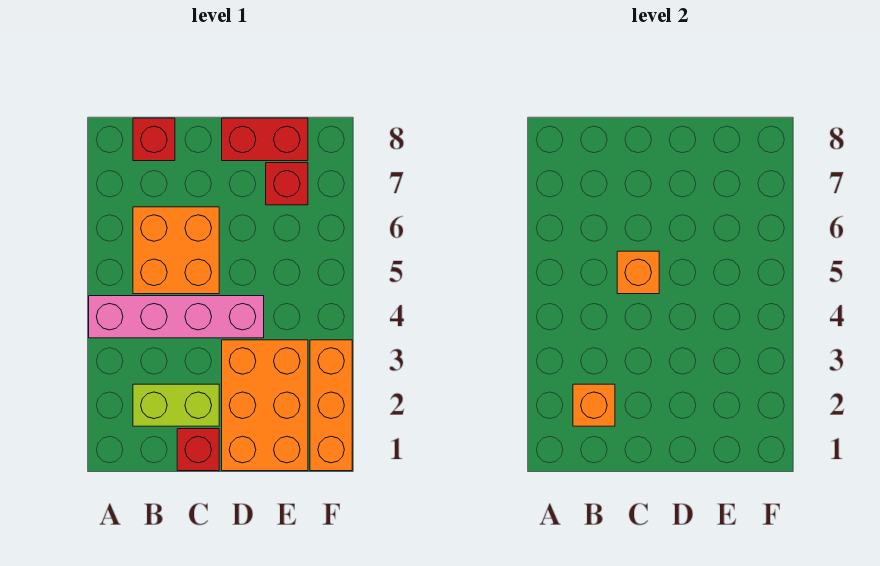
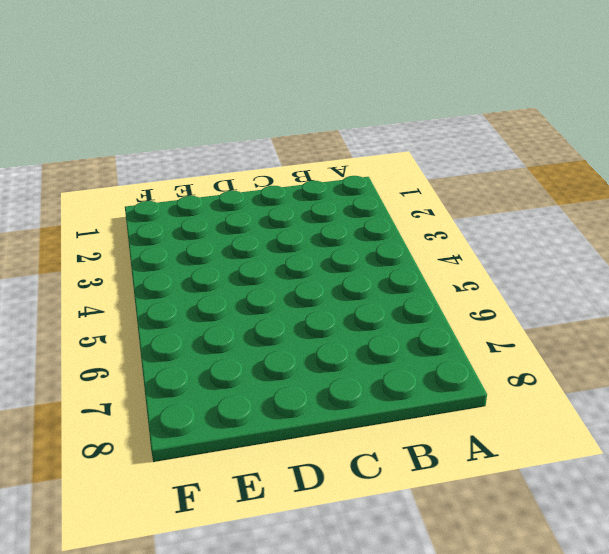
none -> pink brick A4:D4 level 1
none -> lime brick B2:C2 level 1

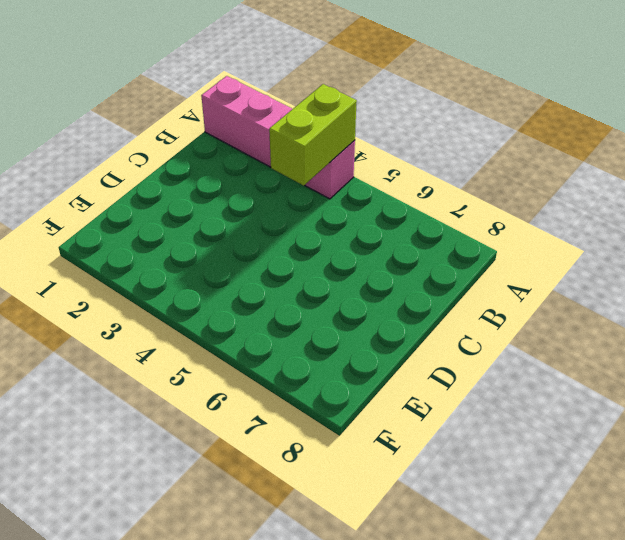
pink brick A1:A4 level 1 -> pink brick A4:D4 level 1
lime brick A4:B4 level 2 -> lime brick B2:C2 level 1
none -> orange brick B5:C6 level 1
none -> red brick B8 level 1

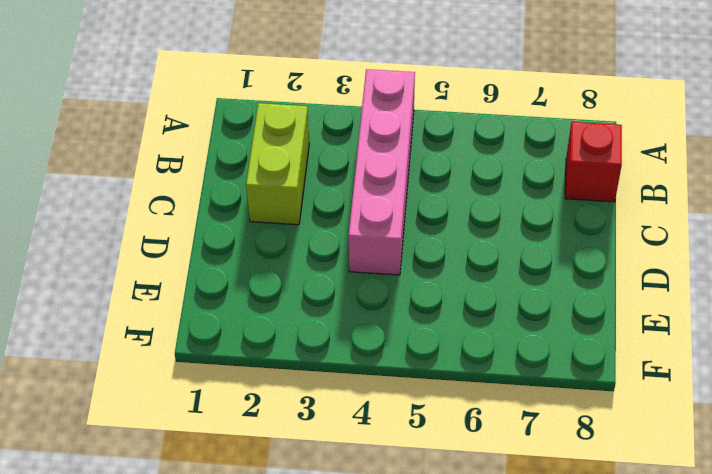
none -> orange brick B5:C6 level 1
none -> red brick C1 level 1

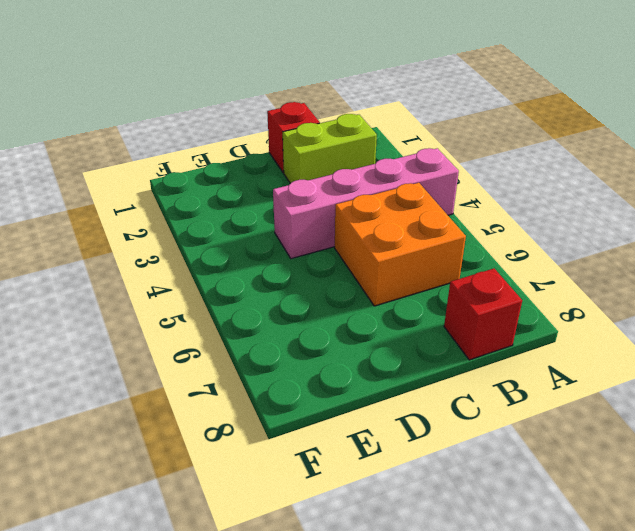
none -> orange brick D1:E3 level 1
none -> red brick D8:E8 level 1

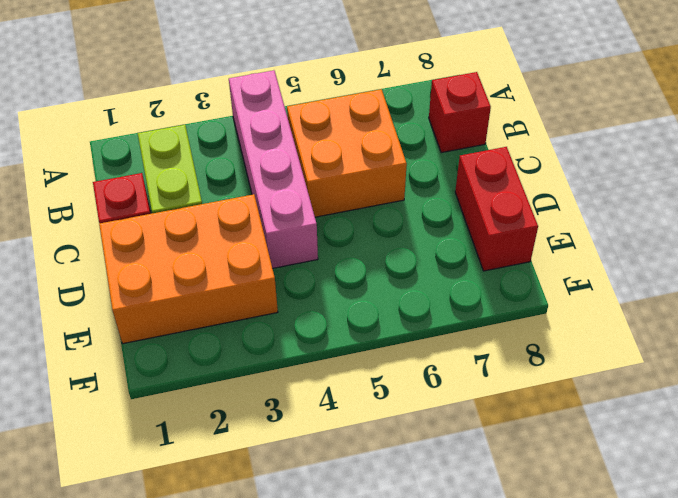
none -> red brick E7 level 1
none -> orange brick F1:F3 level 1

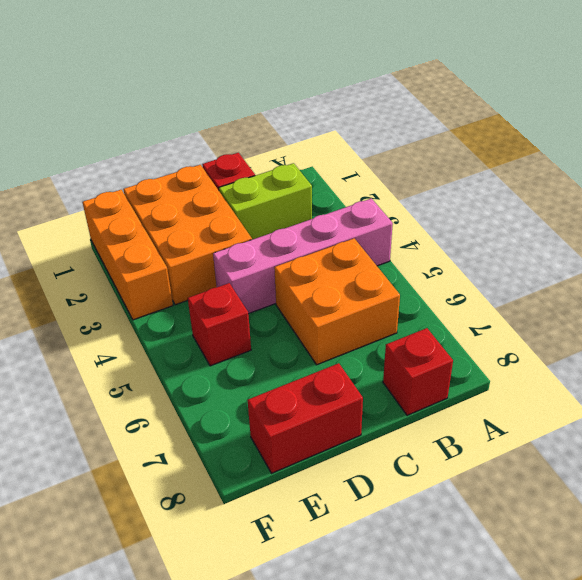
red brick E5 level 1 -> red brick E7 level 1
none -> orange brick B2 level 2
none -> orange brick C5 level 2

